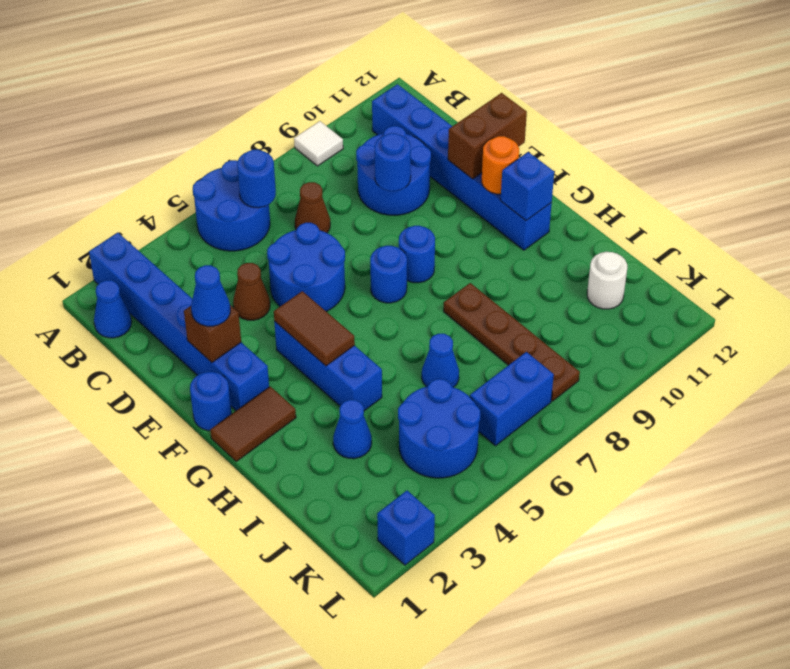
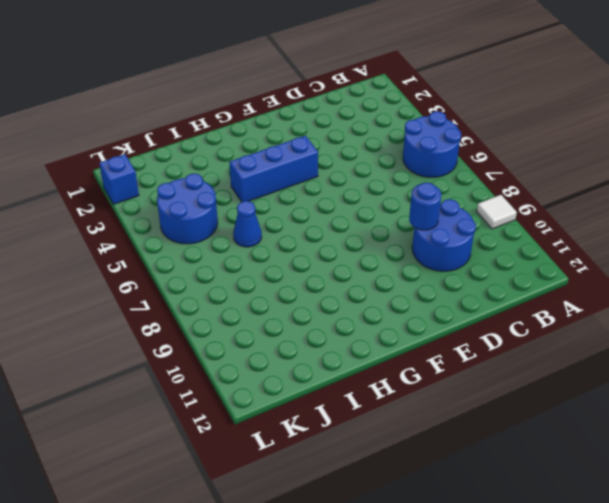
none -> blue brick A2:F2 level 1
none -> blue cone B1 level 1
none -> blue brick B11:G11 level 1

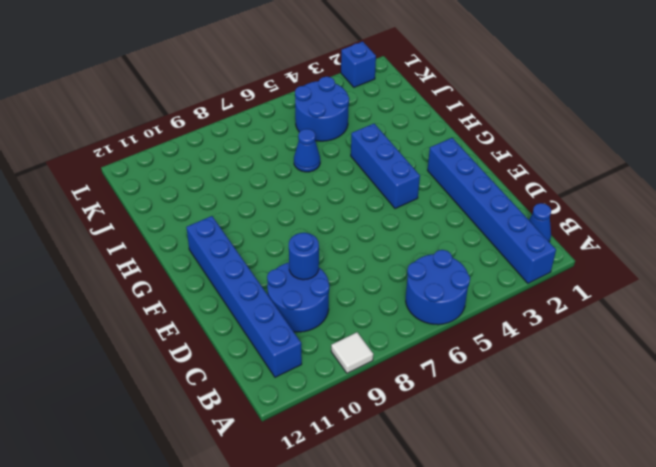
none -> brown cone C7 level 1
none -> brown cone D4 level 1
none -> blue round brick D5:E6 level 1

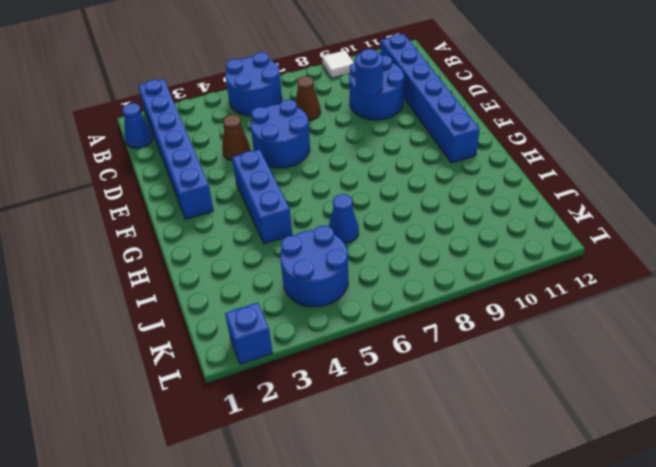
none -> blue round brick F1 level 1
none -> blue round brick F7 level 1
none -> blue round brick F8 level 1

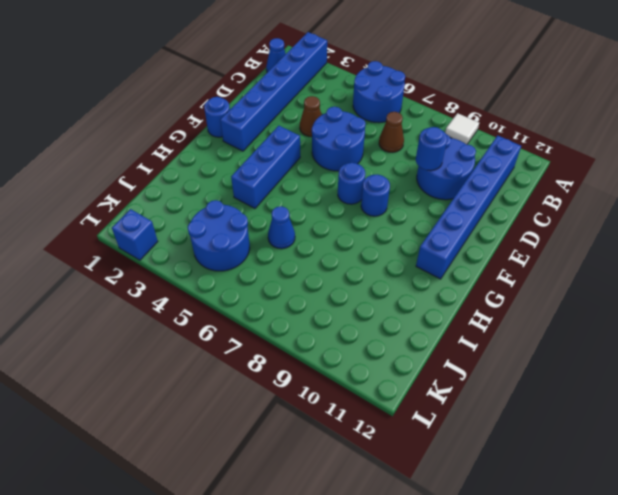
none -> brown tile G1:G2 level 1
none -> brown plate H8:K8 level 1
none -> blue cone I3 level 1

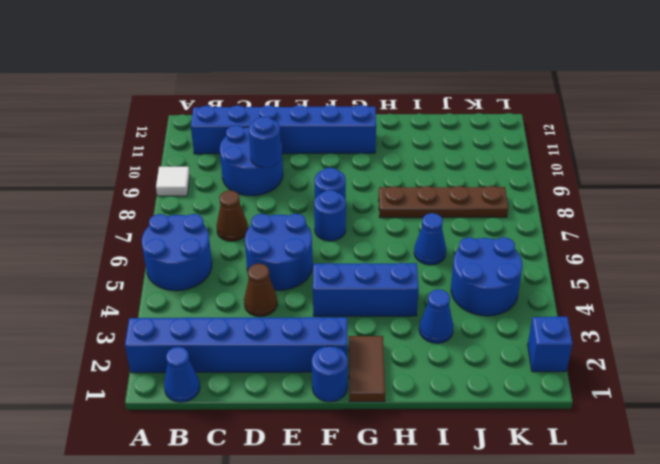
none -> white round brick J11 level 1
none -> blue brick K6:K7 level 1
none -> blue round brick B6 level 2

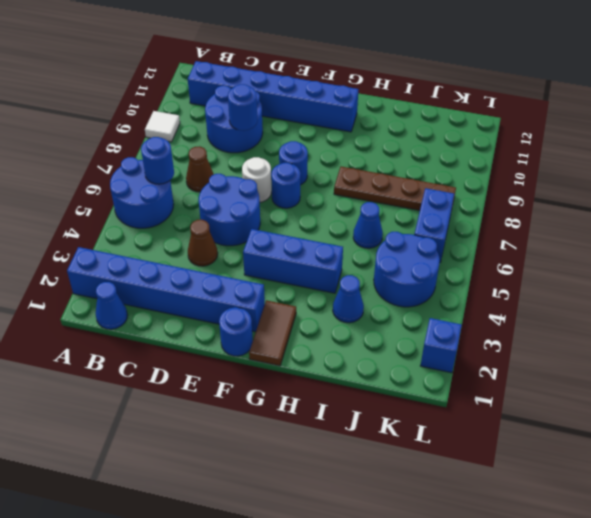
white round brick E7 level 1 -> white round brick J11 level 1
none -> brown brick E2 level 2
none -> brown brick E11:E12 level 2
none -> brown tile F4:G4 level 2

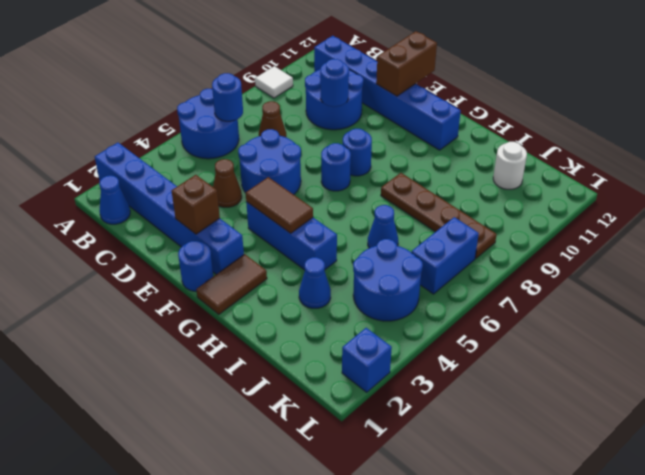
none -> orange round brick F11 level 2
none -> blue brick G11 level 2
none -> blue cone E2 level 3

